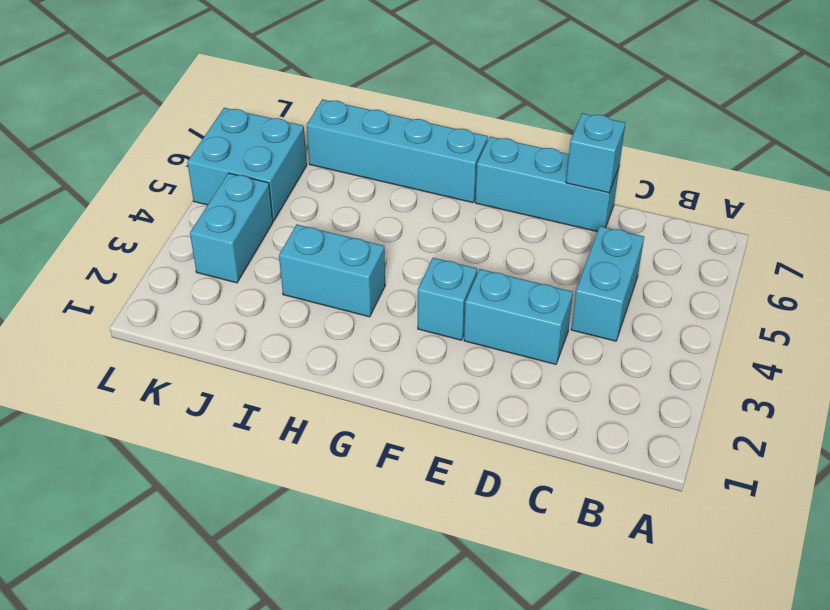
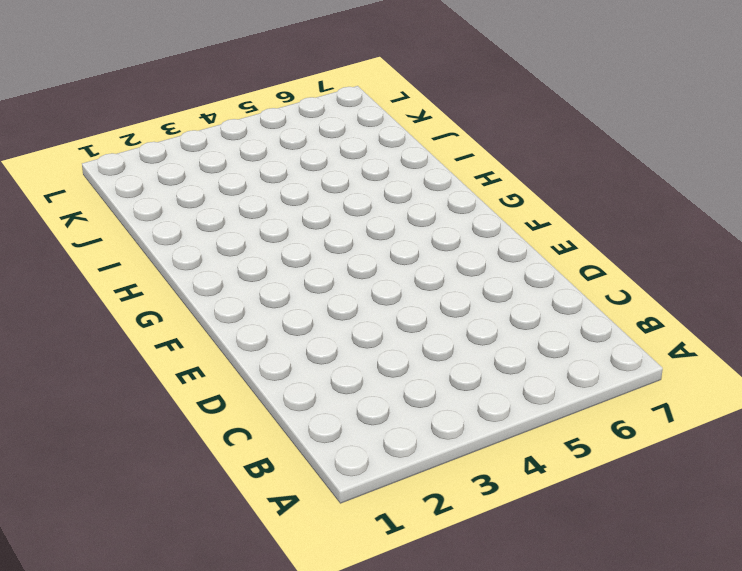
none -> cyan brick C4:C5 level 1
none -> cyan brick D3:E3 level 1

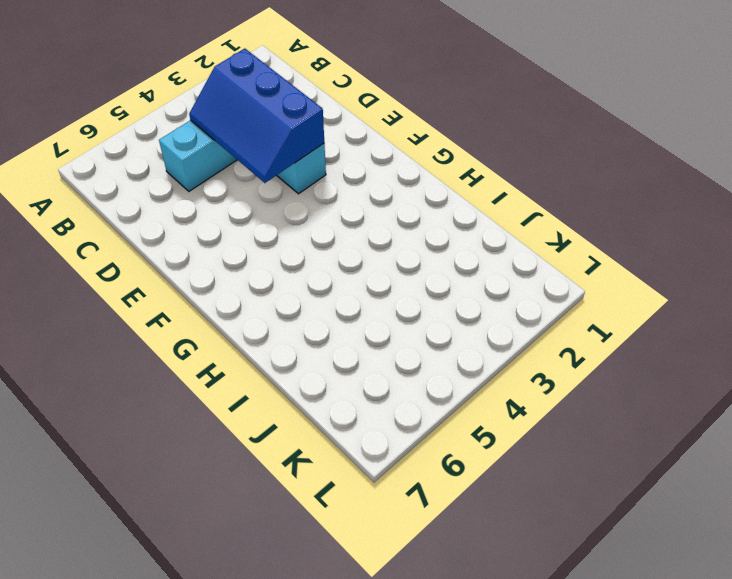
blue slope C3:E4 level 2 top 3 -> none
none -> cyan brick D7:F7 level 1
none -> cyan brick F3 level 1

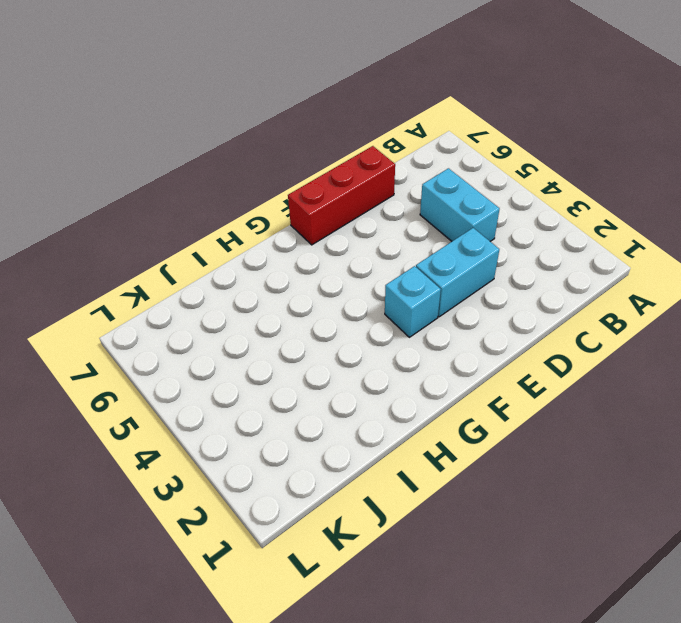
red brick D7:F7 level 1 -> cyan brick D7:F7 level 1
none -> cyan brick G7:J7 level 1
none -> cyan brick H3:I3 level 1

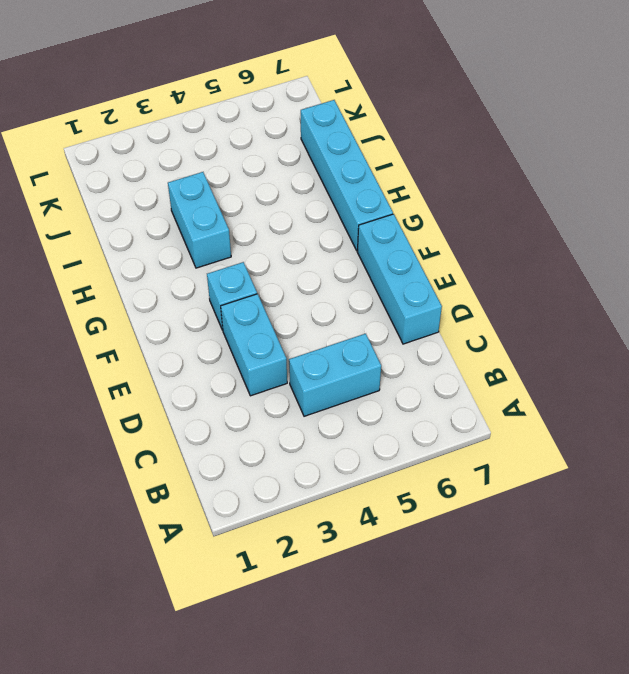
none -> cyan brick K3:K4 level 1
none -> cyan brick K5:L6 level 1

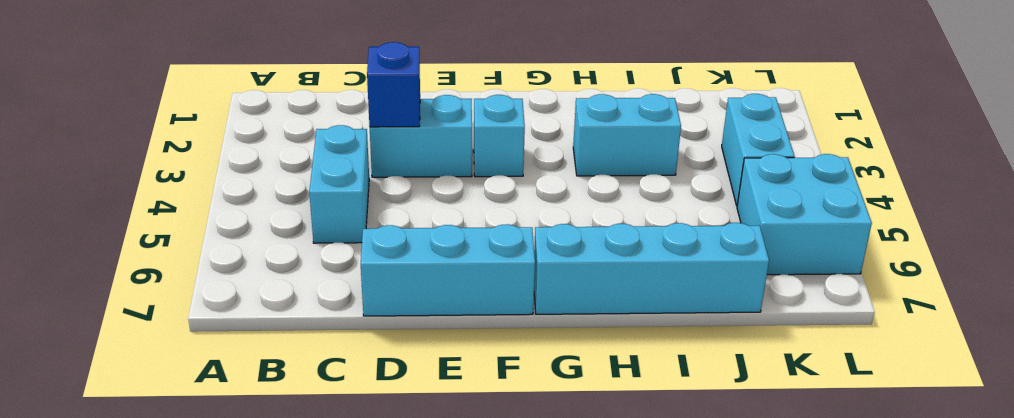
blue brick D3 level 2 -> none
none -> cyan brick D7 level 2

